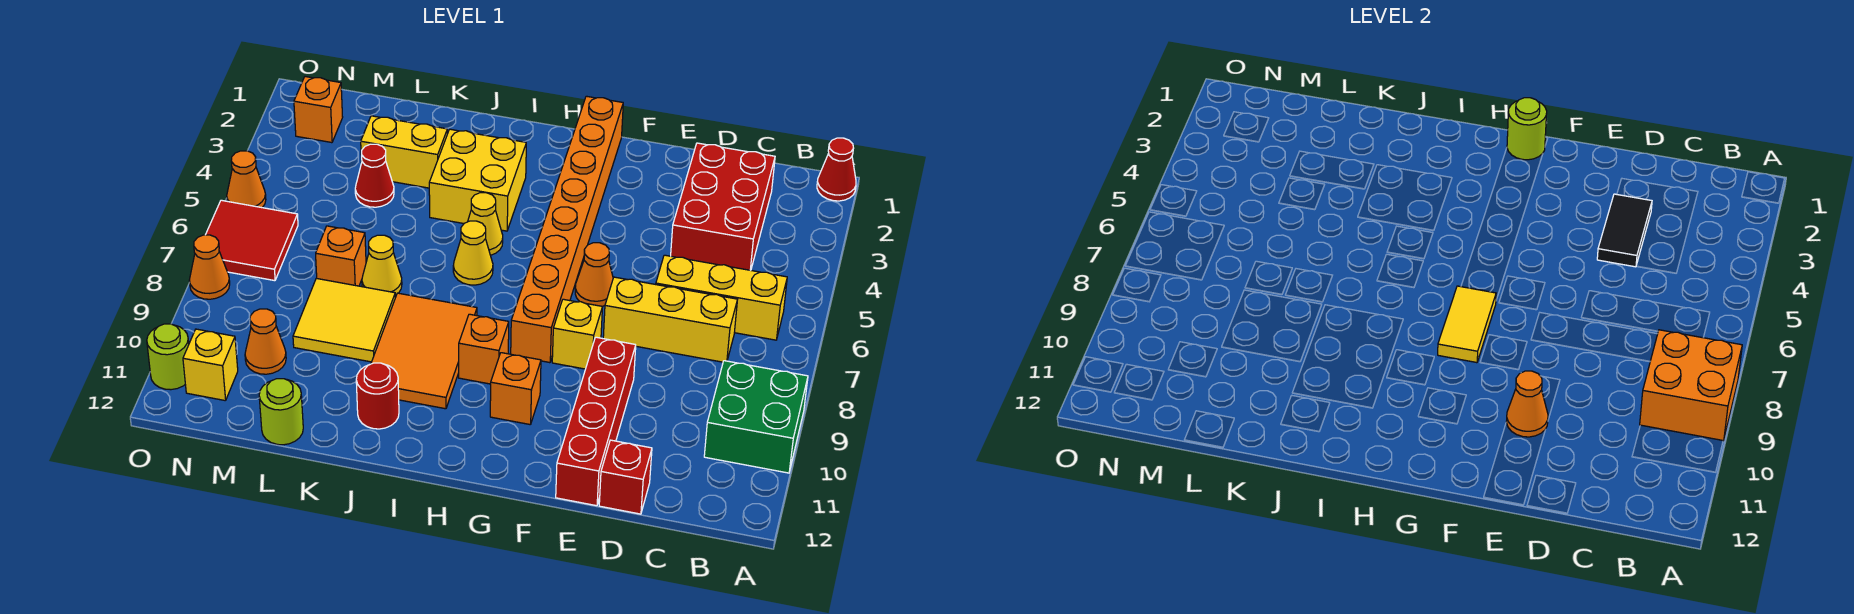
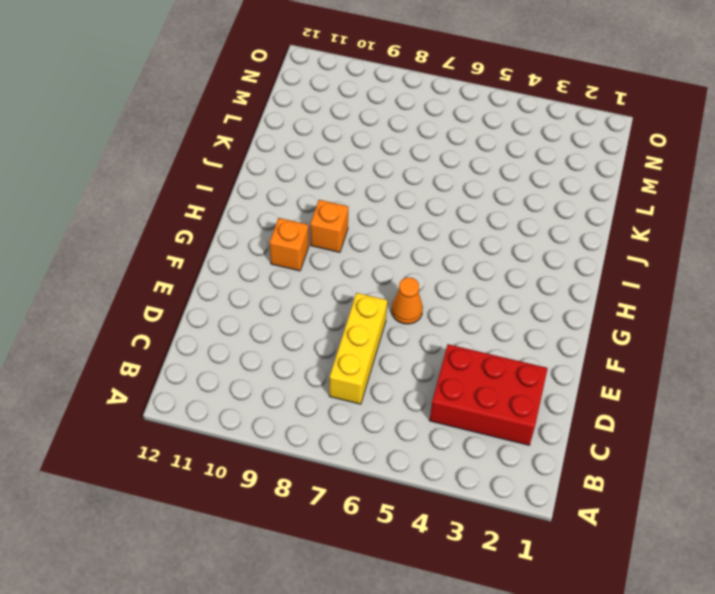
none -> red cone A1 level 1
none -> green brick A9:B10 level 1
none -> yellow brick B6:D6 level 1
none -> red brick D12 level 1

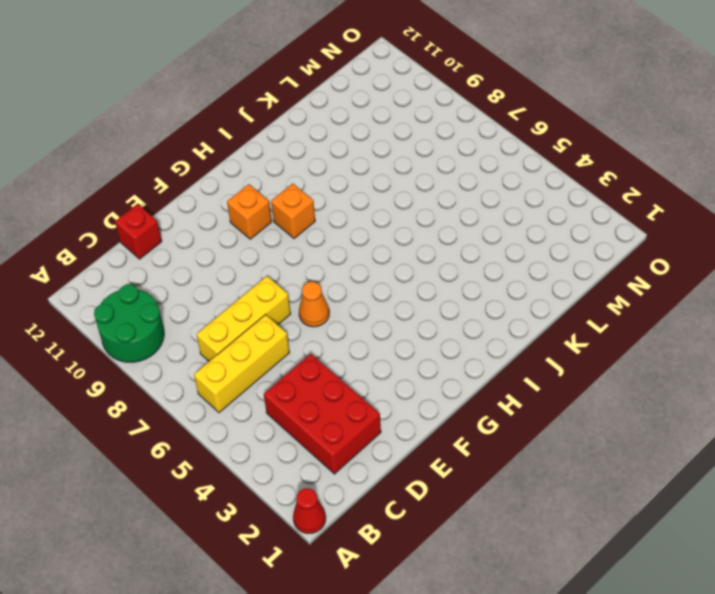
green round brick A9:B10 level 1 -> green brick A9:B10 level 1
none -> red brick E9:E12 level 1
none -> yellow brick F8 level 1
none -> orange brick G1:G8 level 1
none -> yellow brick I3:J4 level 1

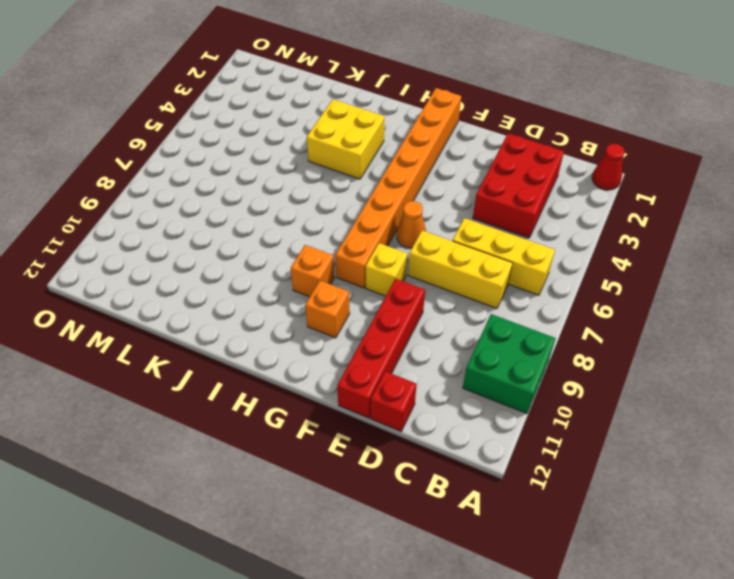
none -> yellow cone I5 level 1
none -> yellow cone I6 level 1
none -> orange tile I8:J10 level 1
none -> red round brick J11 level 1

